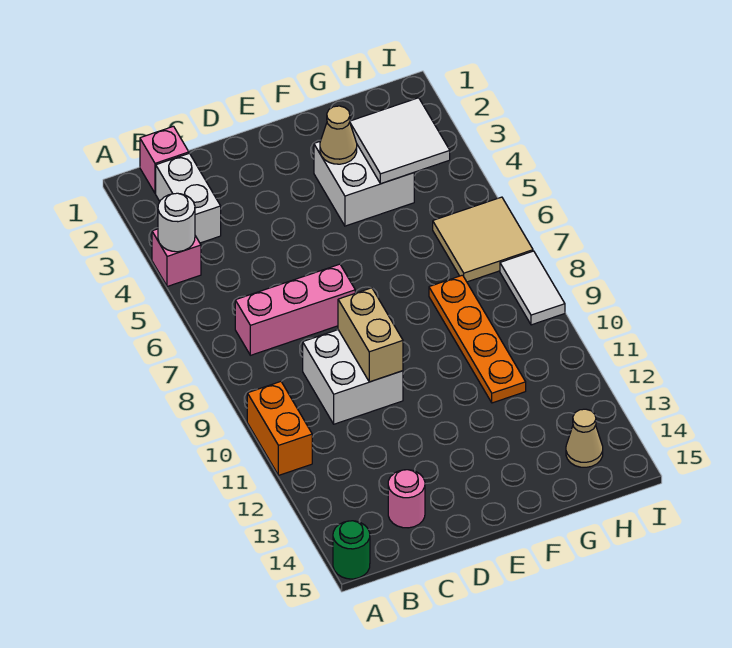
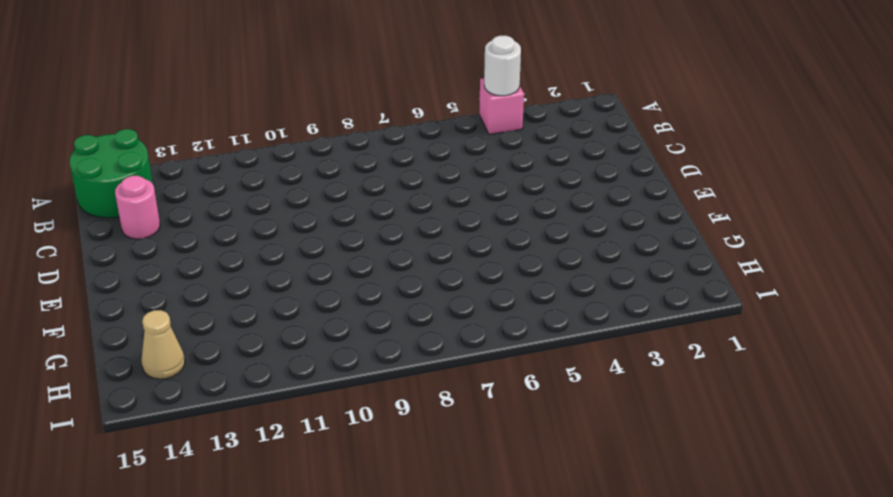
green round brick A14:B15 level 1 -> green round brick A15 level 1
none -> orange brick A10:A11 level 1
none -> pink brick B1 level 1
none -> white brick B2:B3 level 1

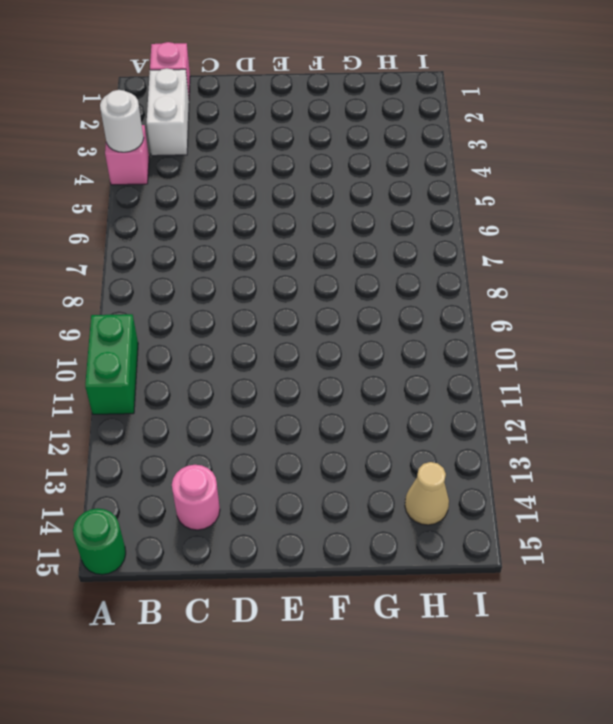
green brick A10:A11 level 1 -> orange brick A10:A11 level 1
none -> pink brick B7:D7 level 1
none -> white brick C9:D10 level 1
none -> white brick F3:G4 level 1

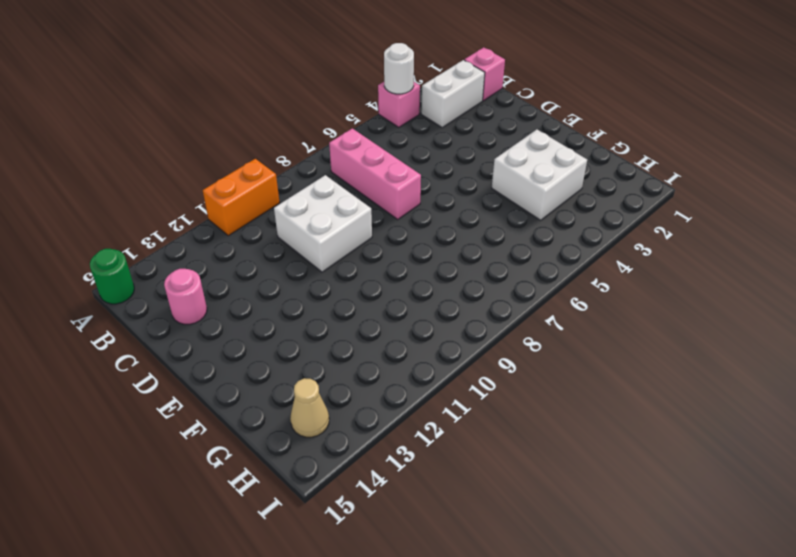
none -> orange plate G8:G11 level 1
none -> tan tile H6:I7 level 1
none -> white tile I8:I9 level 1

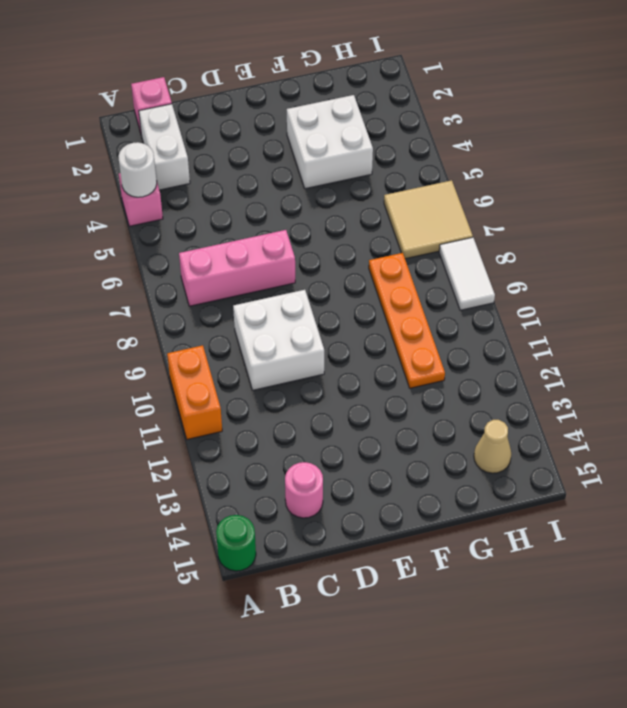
none -> tan brick D9:D10 level 2
none -> tan cone F3 level 2
none -> white tile G3:H4 level 2

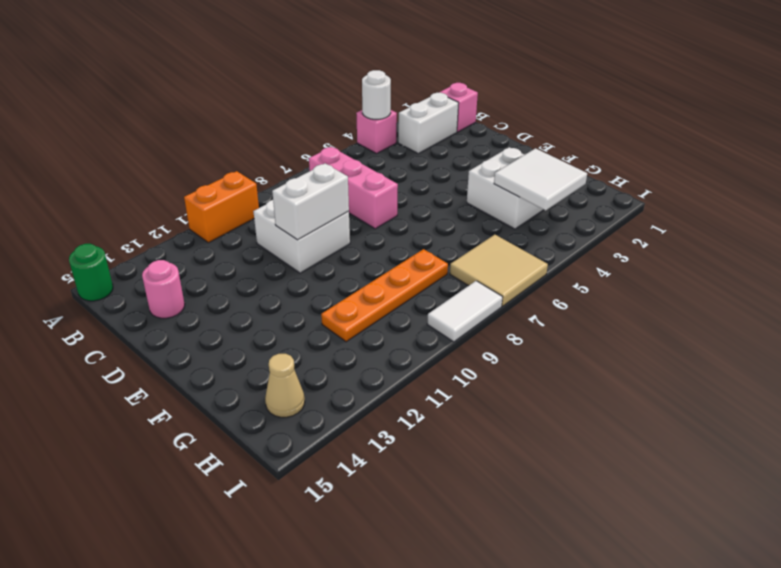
white brick D9:D10 level 2 -> tan brick D9:D10 level 2
none -> tan cone F3 level 2

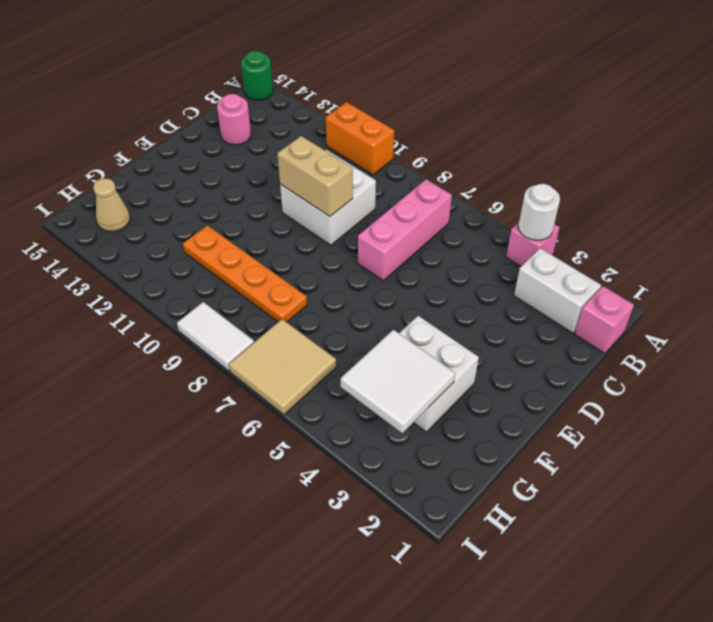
none -> tan cone F3 level 2

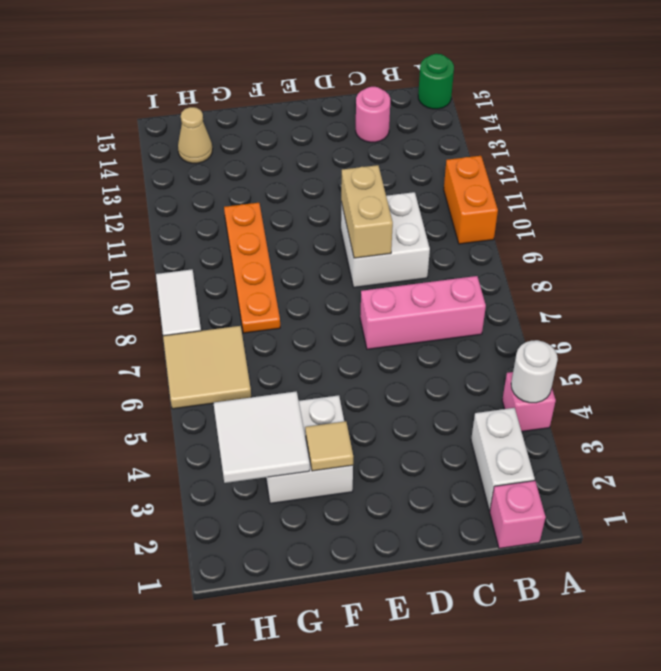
tan tile F3 level 2 -> tan cone F3 level 2

